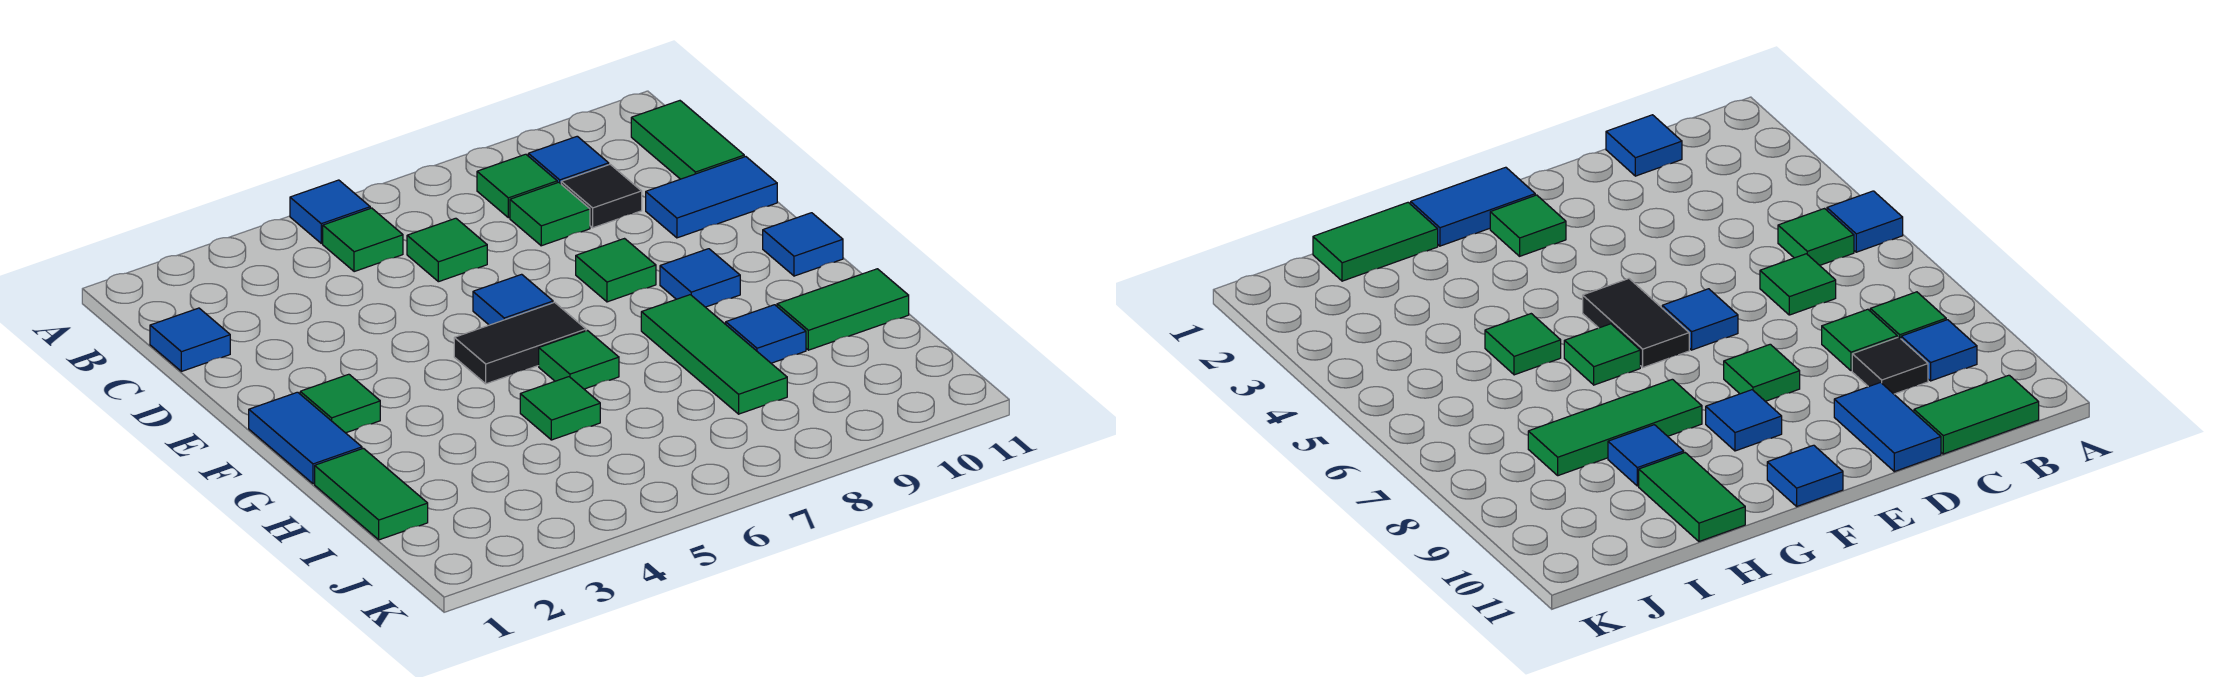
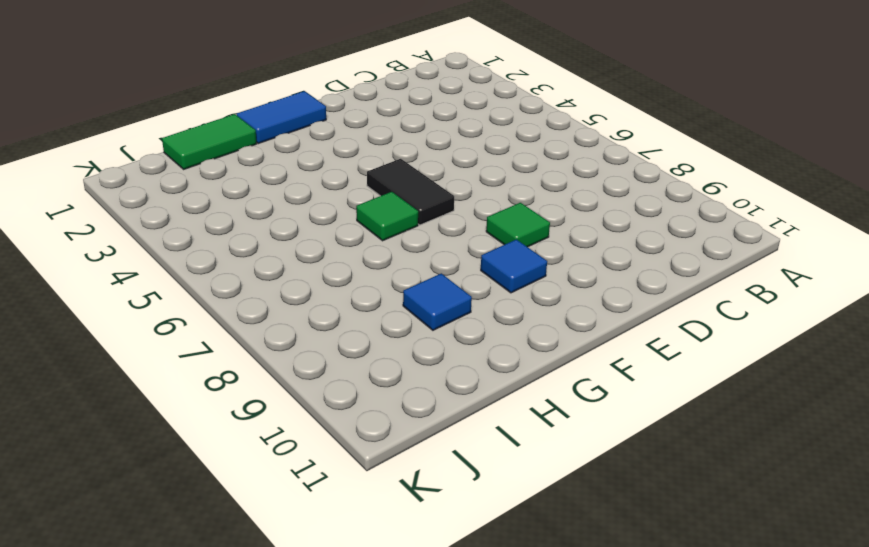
none -> blue tile A5 level 1
none -> green tile B5 level 1
none -> green tile B8 level 1

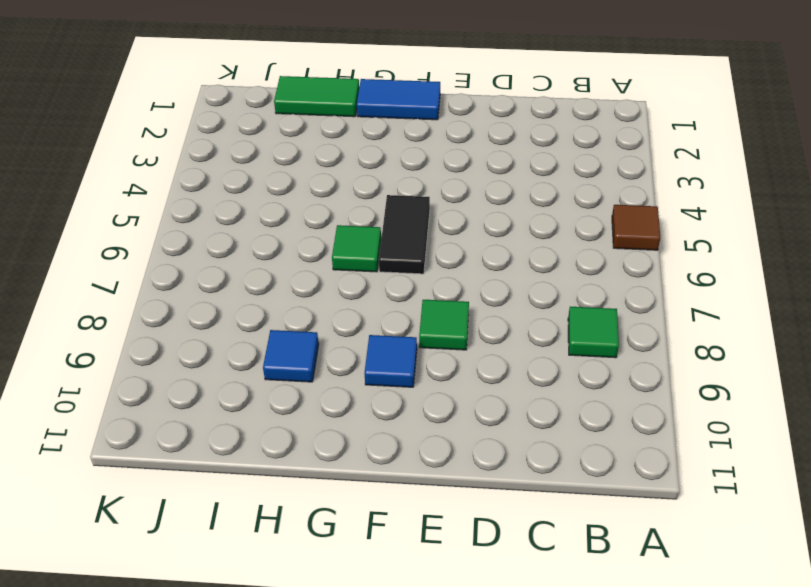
brown tile A5 level 1 -> blue tile A5 level 1
none -> green tile B5 level 1
none -> blue tile B9 level 1
none -> green tile B11:C11 level 1

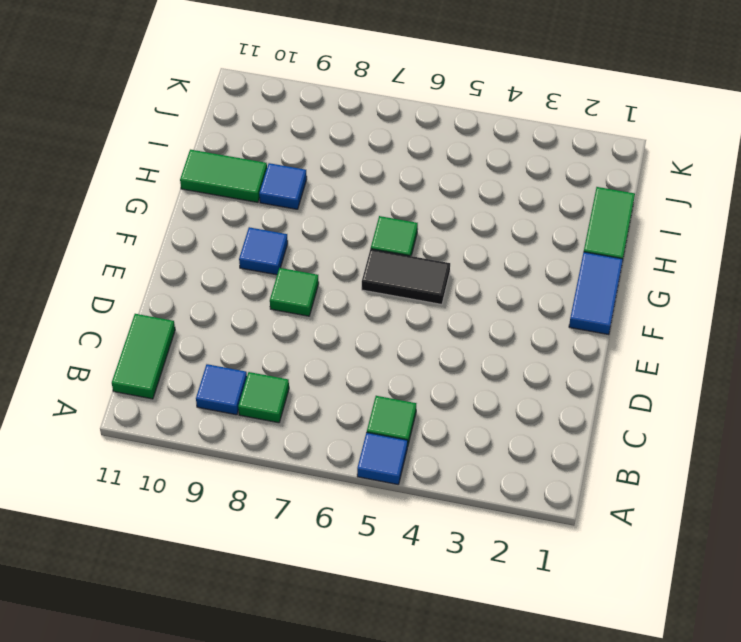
none -> blue tile C1 level 1
none -> green tile C6 level 1
none -> green tile C8 level 1

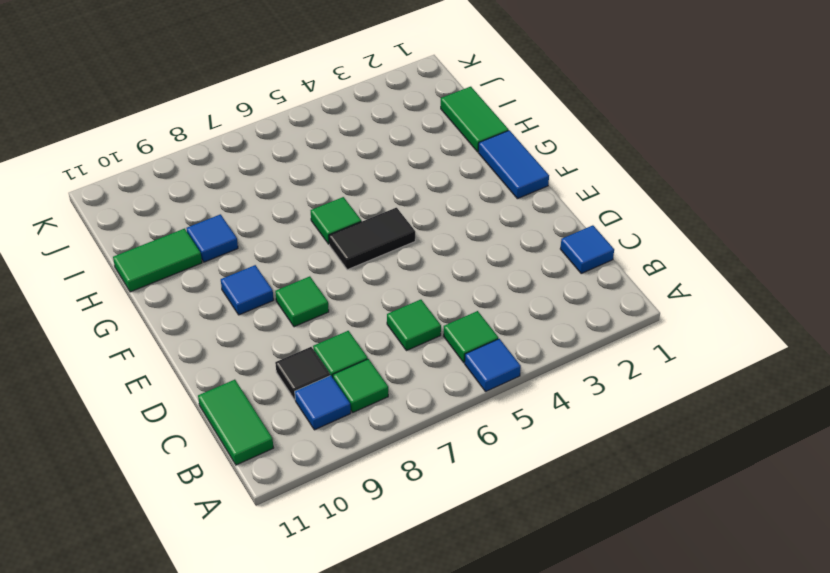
none -> blue tile D10:D11 level 1
none -> blue tile E6 level 1
none -> green tile F2 level 1

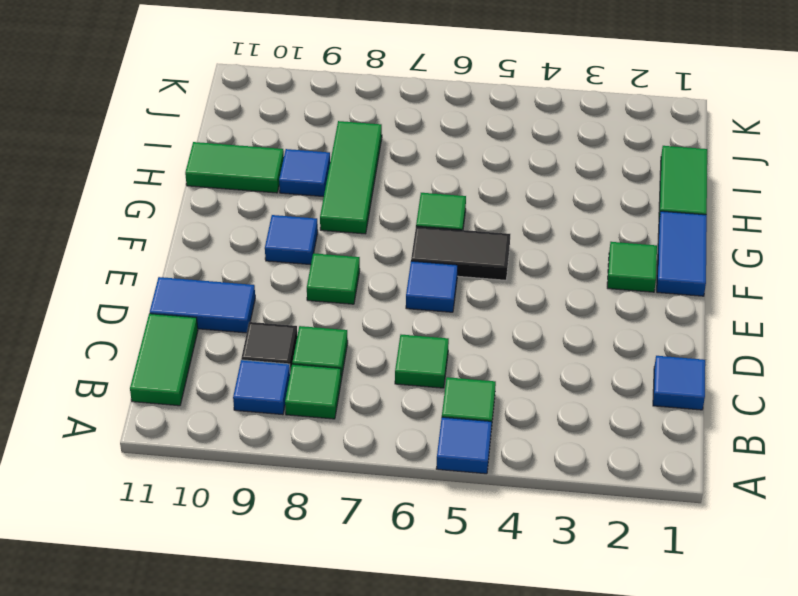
none -> blue tile F11 level 1
none -> green tile H5 level 1

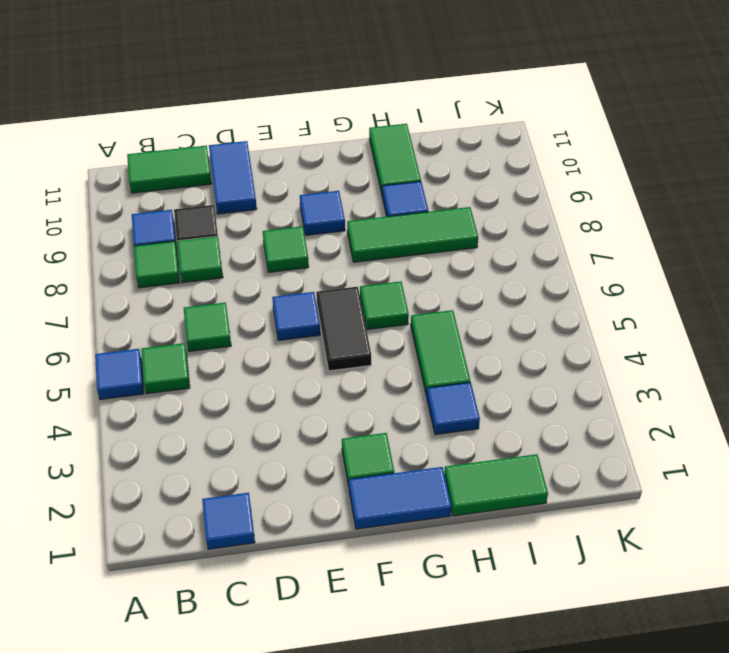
blue tile H3 level 1 -> blue tile F11 level 1
green tile H4:H5 level 1 -> green tile H5 level 1

